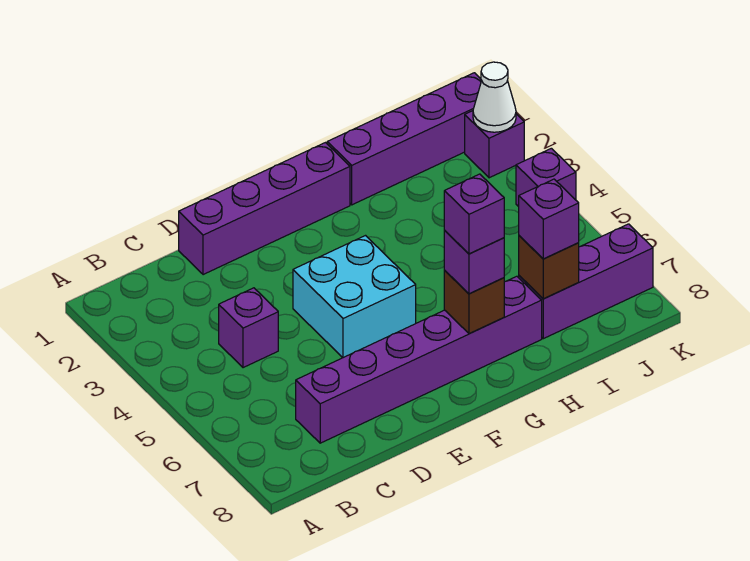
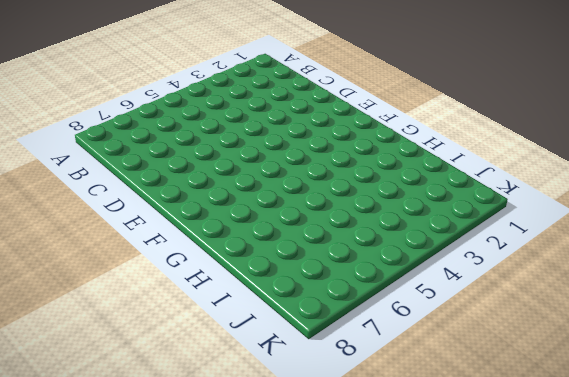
none -> purple brick C4 level 1
none -> purple brick C7:H7 level 1
none -> purple brick D1:G1 level 1

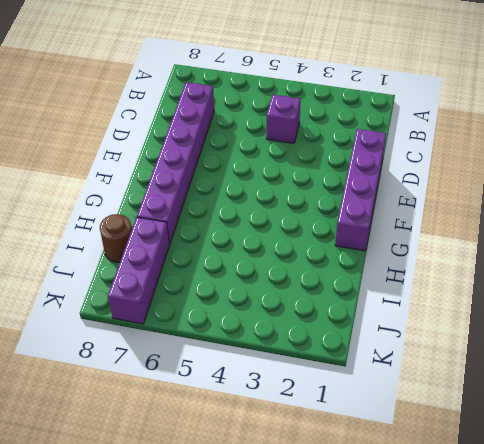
brown round brick I8 level 1 -> none
none -> cyan brick E4:F5 level 1
none -> purple brick H1:K1 level 1
none -> purple brick K2 level 1

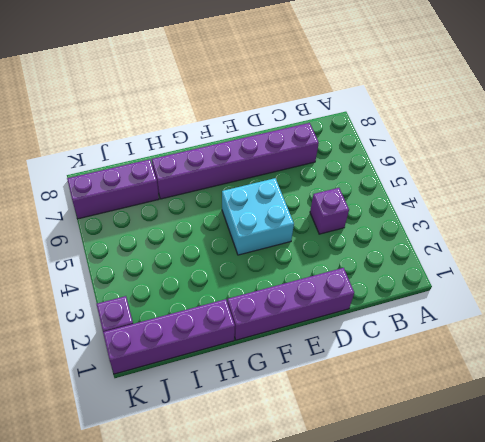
none -> purple brick K4 level 1
none -> brown brick G7 level 2
none -> brown brick I7 level 2

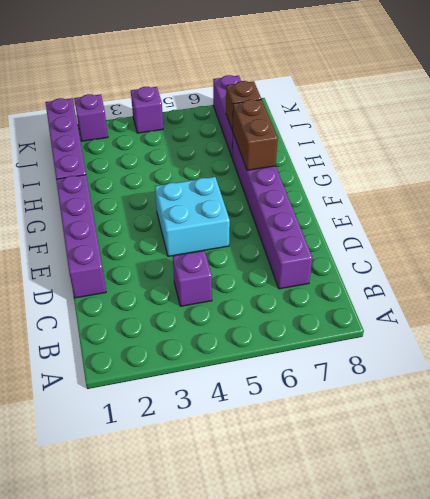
brown brick G7:H7 level 2 -> brown brick G7 level 2
none -> white cone K2 level 2
none -> purple brick G7 level 3
none -> purple brick I7 level 3

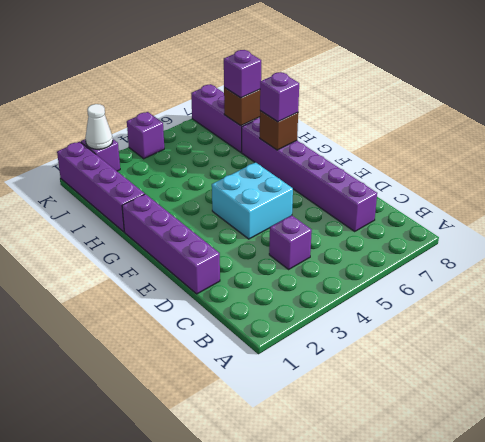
none -> purple brick G7 level 4

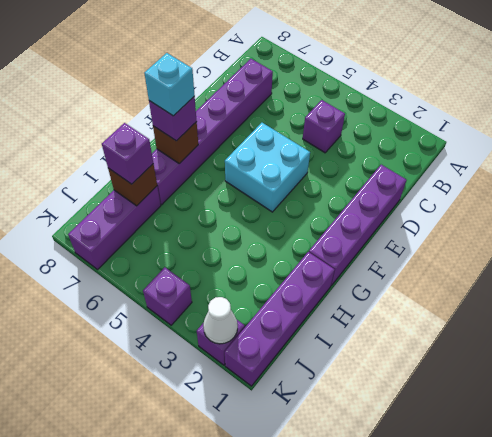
cyan brick G7 level 4 -> purple brick G7 level 4

